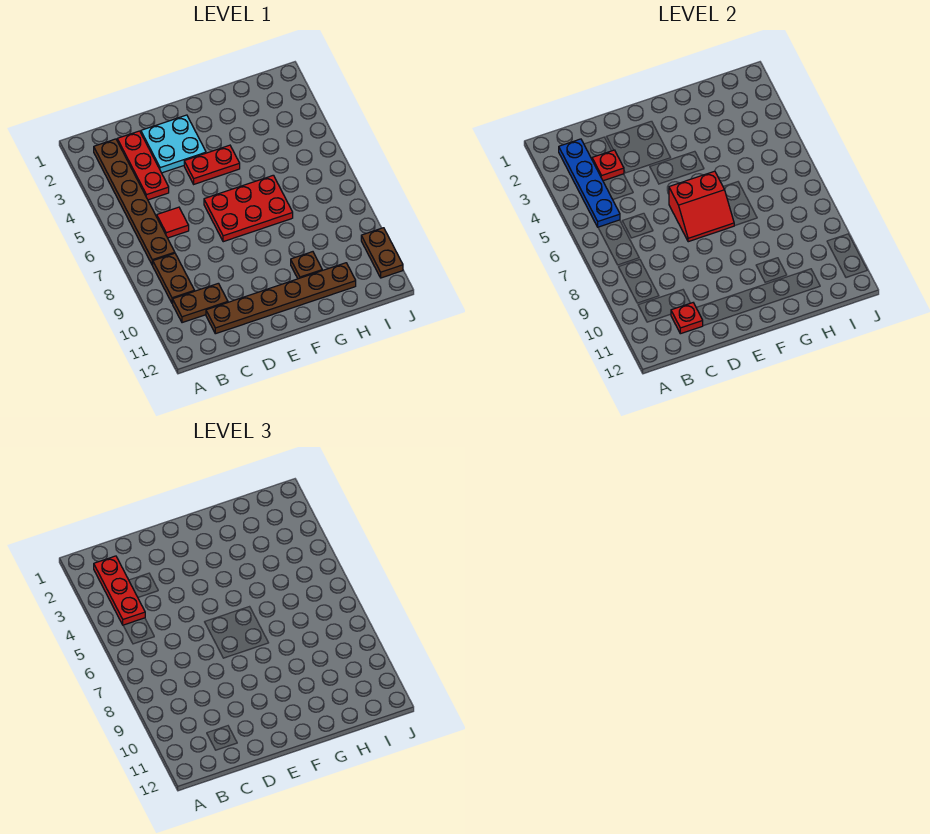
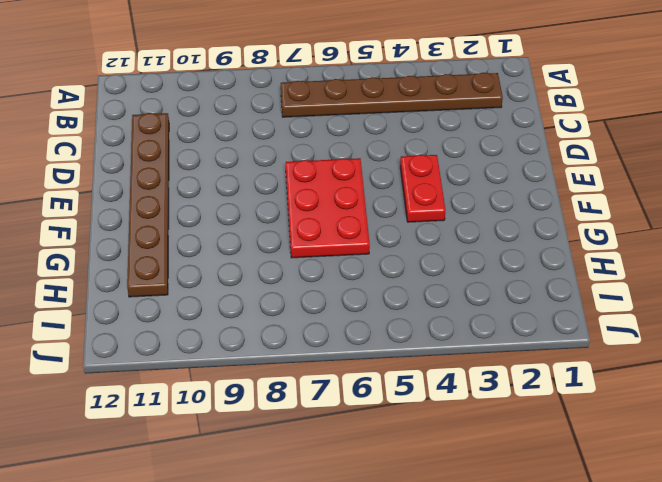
none -> brown plate B8:B9 level 1
none -> brown plate B10:C10 level 1
none -> red plate C2:C4 level 1

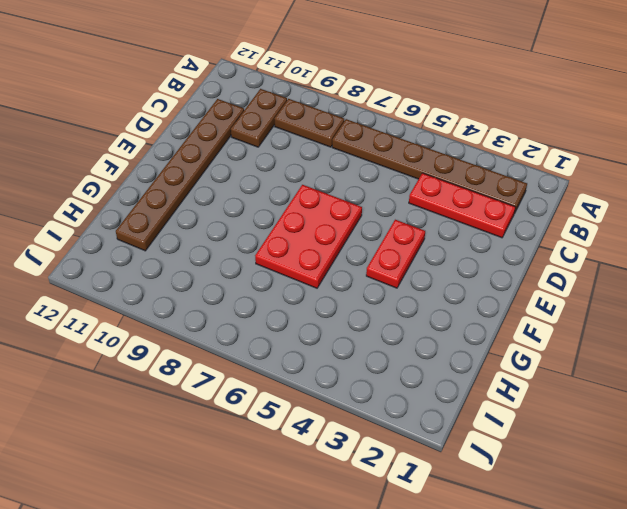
none -> red tile C6 level 1
none -> cyan plate D2:E3 level 1
none -> brown plate G10 level 1

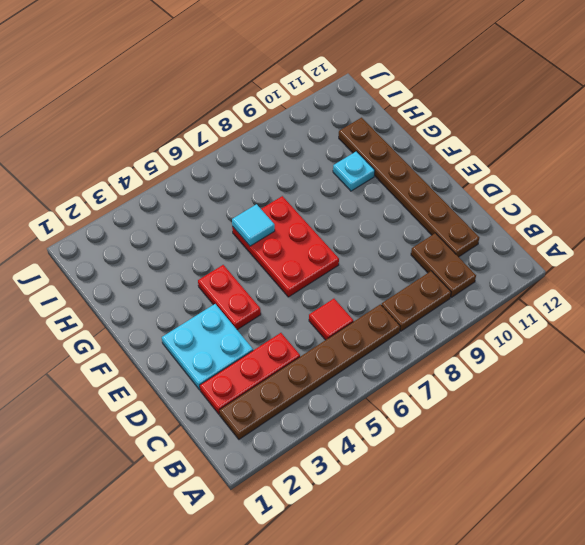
cyan tile G6 level 2 -> none
cyan plate G10 level 1 -> brown plate G10 level 1
none -> brown plate J10:J11 level 1
none -> blue plate B2:B5 level 2
none -> red plate C3 level 2

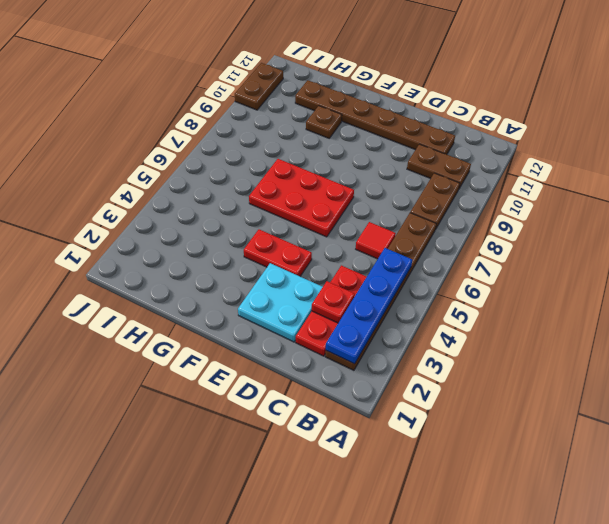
none -> red plate C11 level 2
none -> red slope E6:F7 level 2 top 6
none -> red plate B2:B4 level 3

